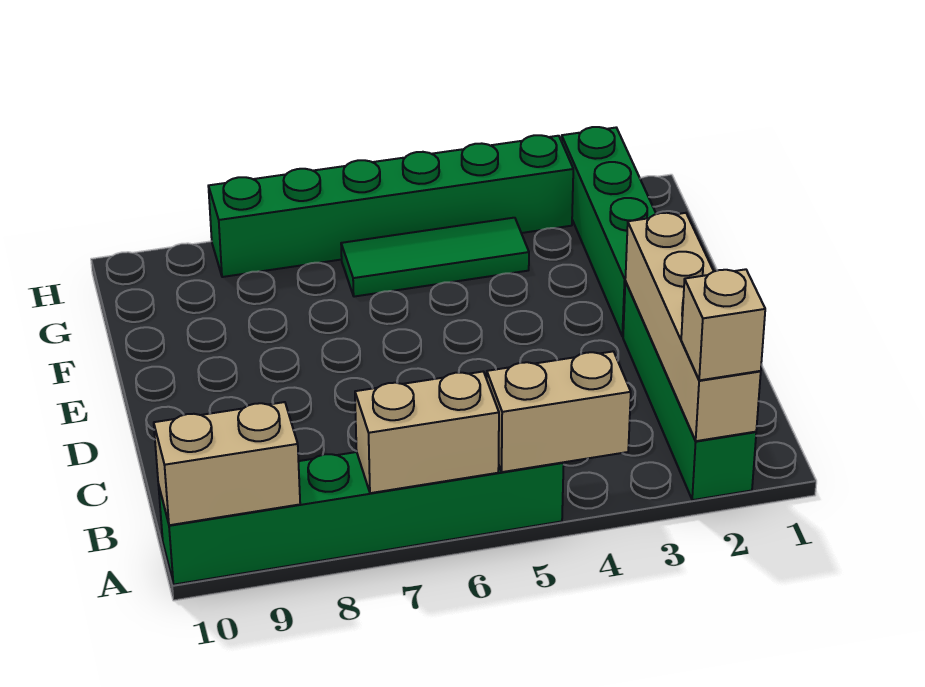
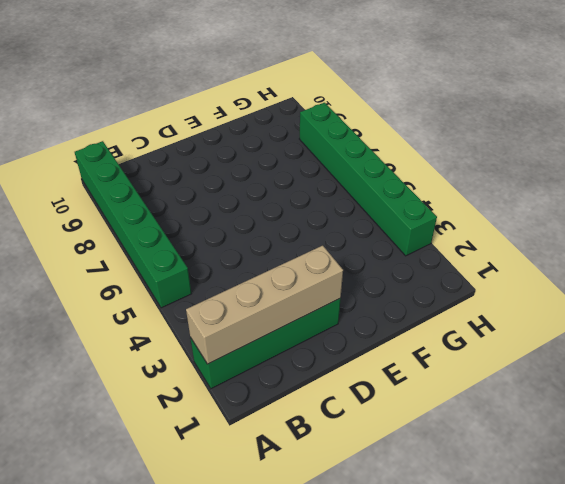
none -> green brick E2:H2 level 1
none -> green tile G4:G6 level 1

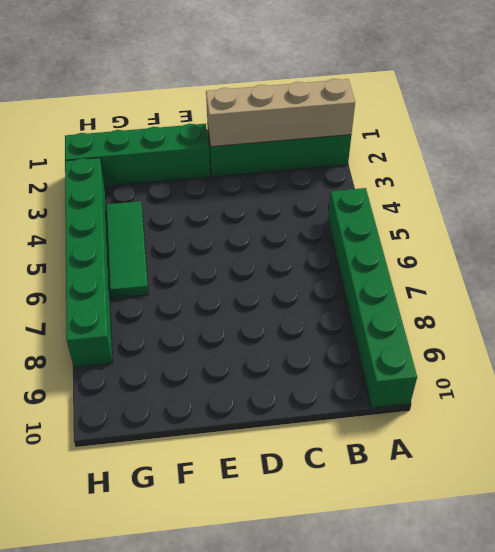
none -> tan brick A4:A5 level 2
none -> tan brick A6:A7 level 2

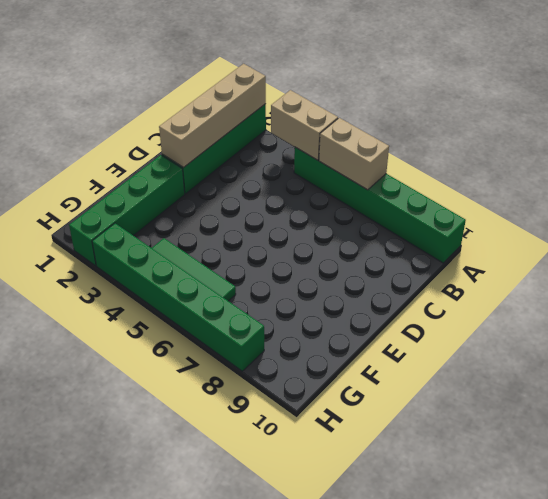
none -> tan brick A9:A10 level 2
none -> tan brick A2 level 3

